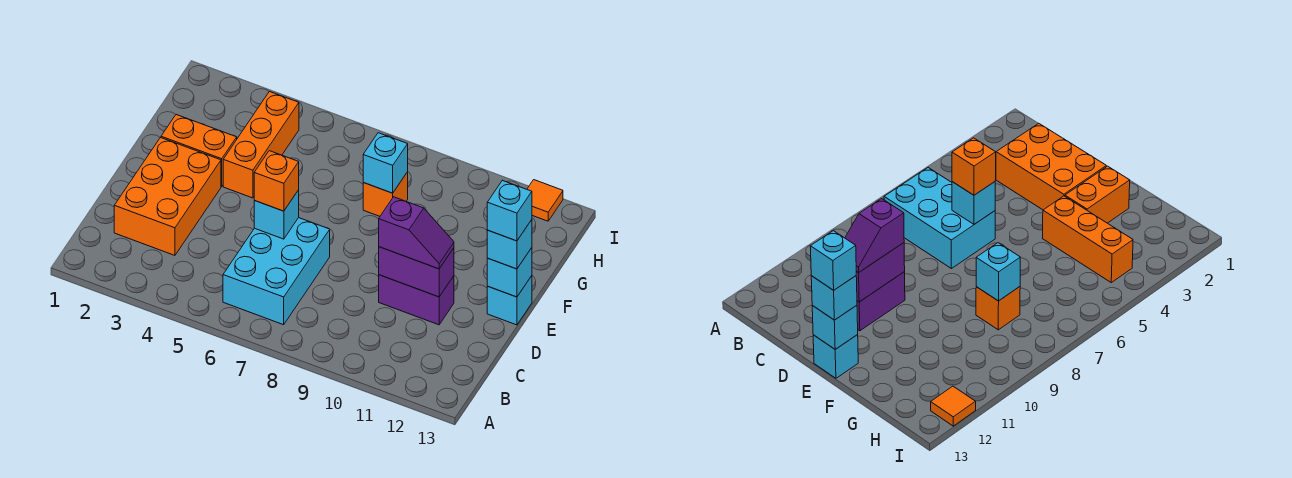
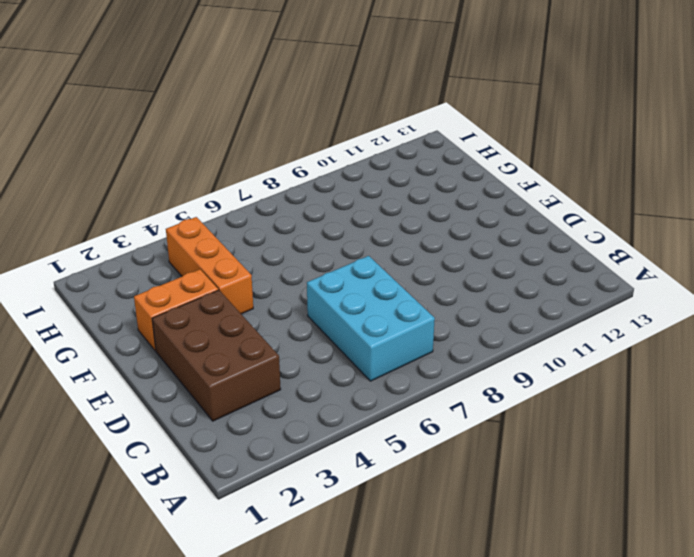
brown brick C2:E3 level 1 -> orange brick C2:E3 level 1
none -> purple brick D10:D11 level 1
none -> cyan brick E13 level 1
none -> orange brick G8 level 1

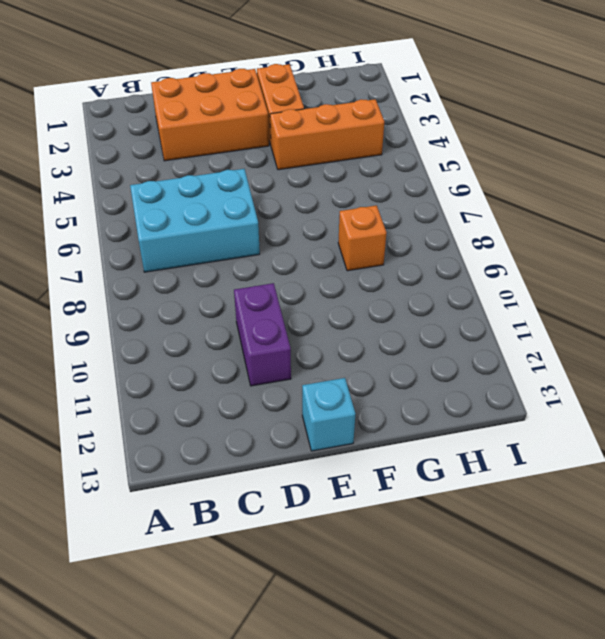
none -> orange tile I12 level 1
none -> cyan brick D6 level 2
none -> purple brick D10:D11 level 2

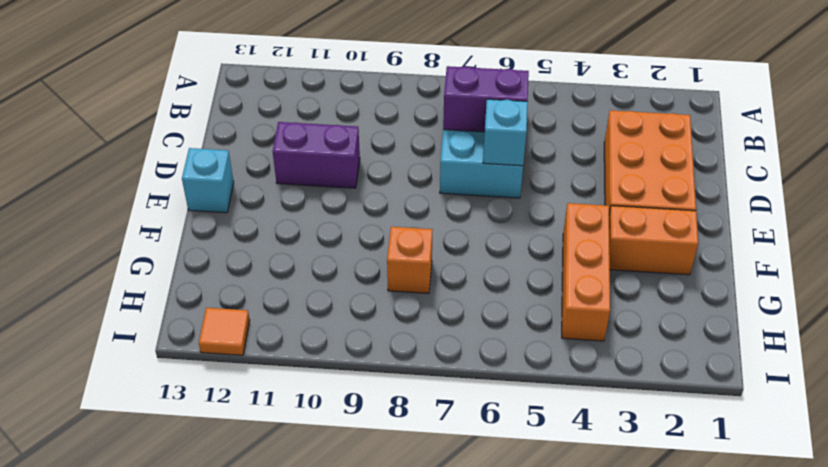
purple brick C6:C7 level 2 -> purple brick D10:D11 level 2
none -> cyan brick E13 level 2
none -> cyan brick G8 level 2
none -> orange brick D6 level 3

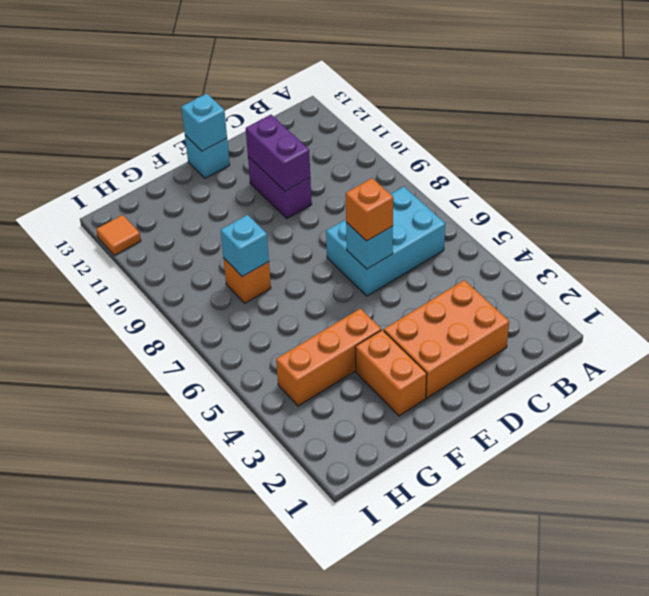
none -> purple slope D10:D11 level 3 top 10
none -> cyan brick E13 level 3
none -> cyan brick E13 level 4

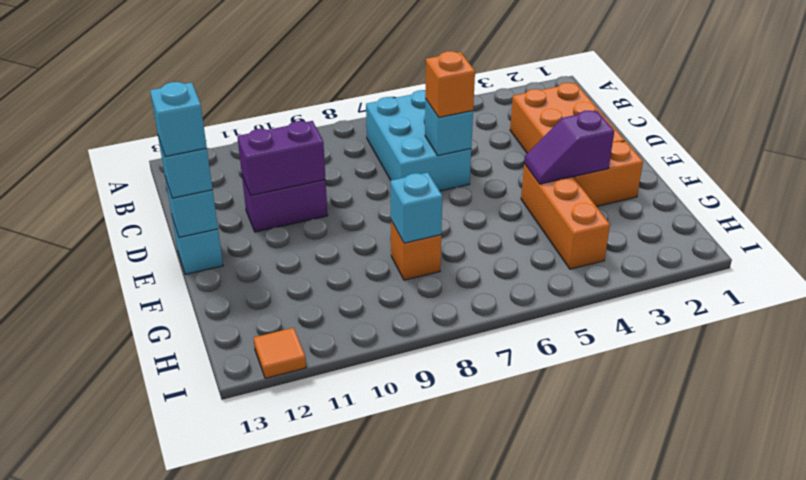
purple slope F3:F4 level 2 top 3 -> purple slope D10:D11 level 3 top 10

